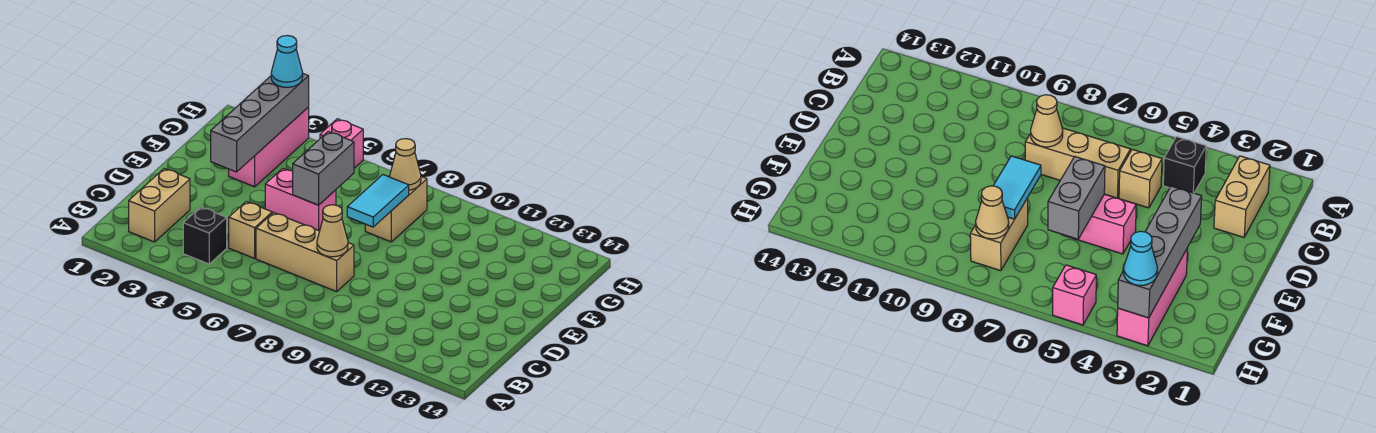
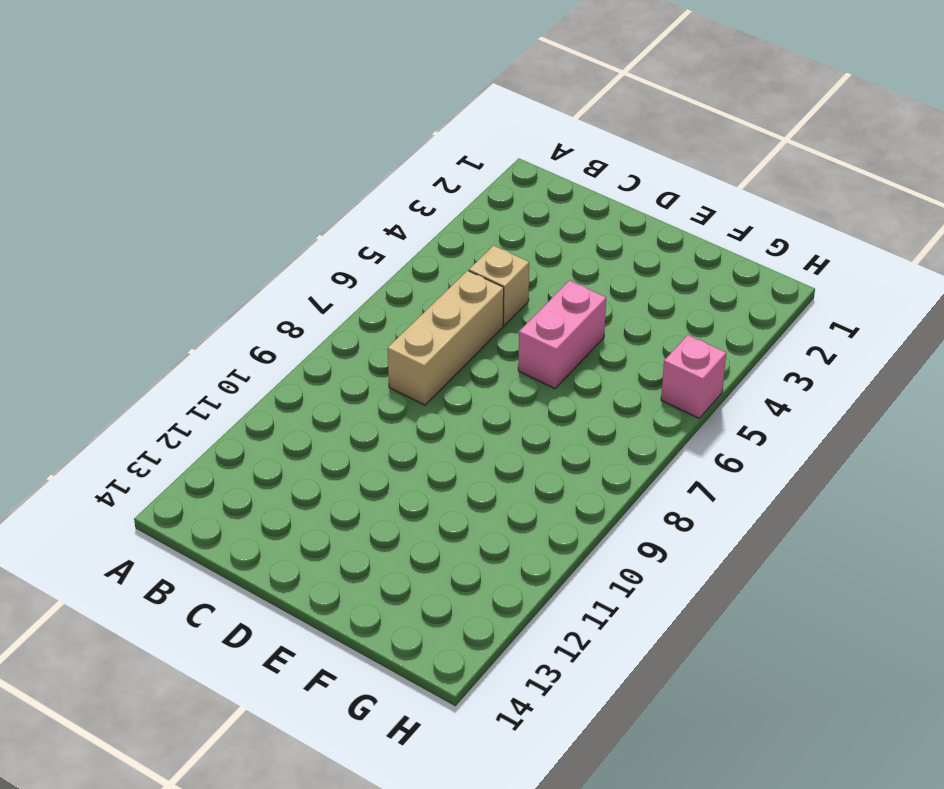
none -> tan brick B2:C2 level 1
none -> black brick B4 level 1
none -> pink brick F3:H3 level 1

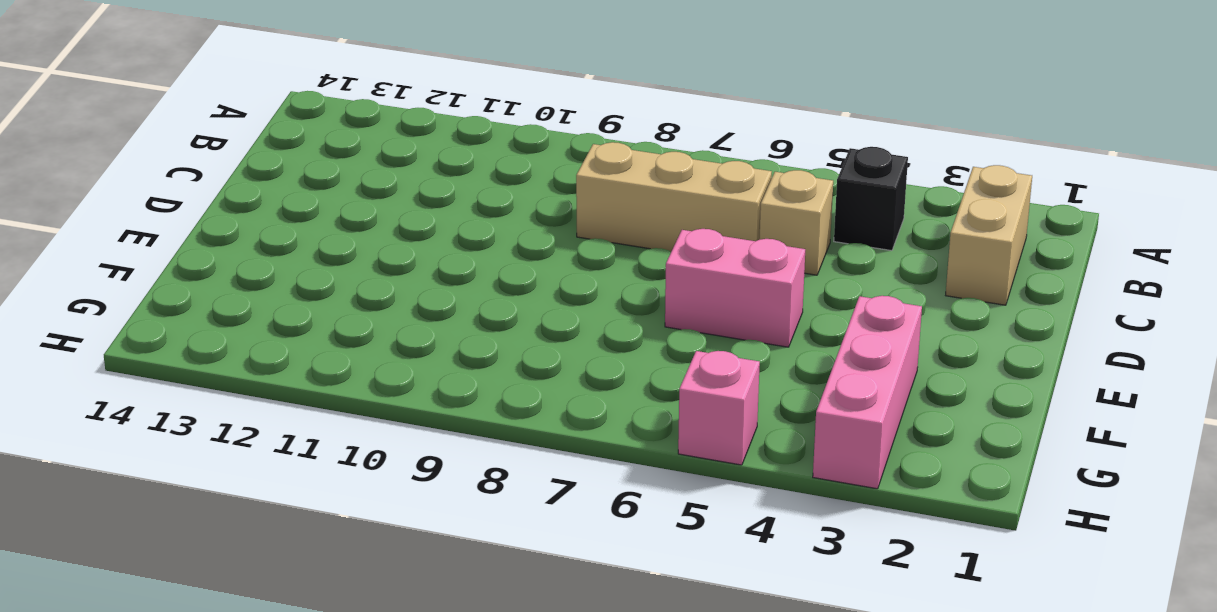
none -> tan brick F8:G8 level 1
none -> tan cone C8 level 2
none -> grey brick E3:H3 level 2

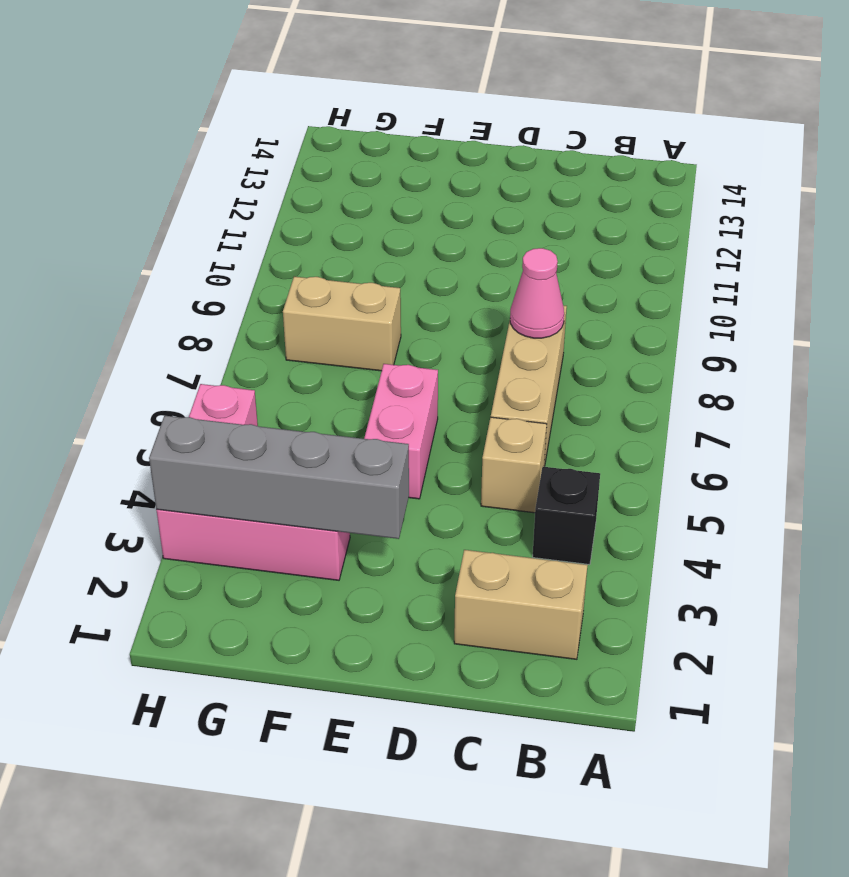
pink cone C8 level 2 -> tan cone C8 level 2
none -> grey brick E6:F6 level 2
none -> cyan tile E8:F8 level 2
none -> tan cone G8 level 2

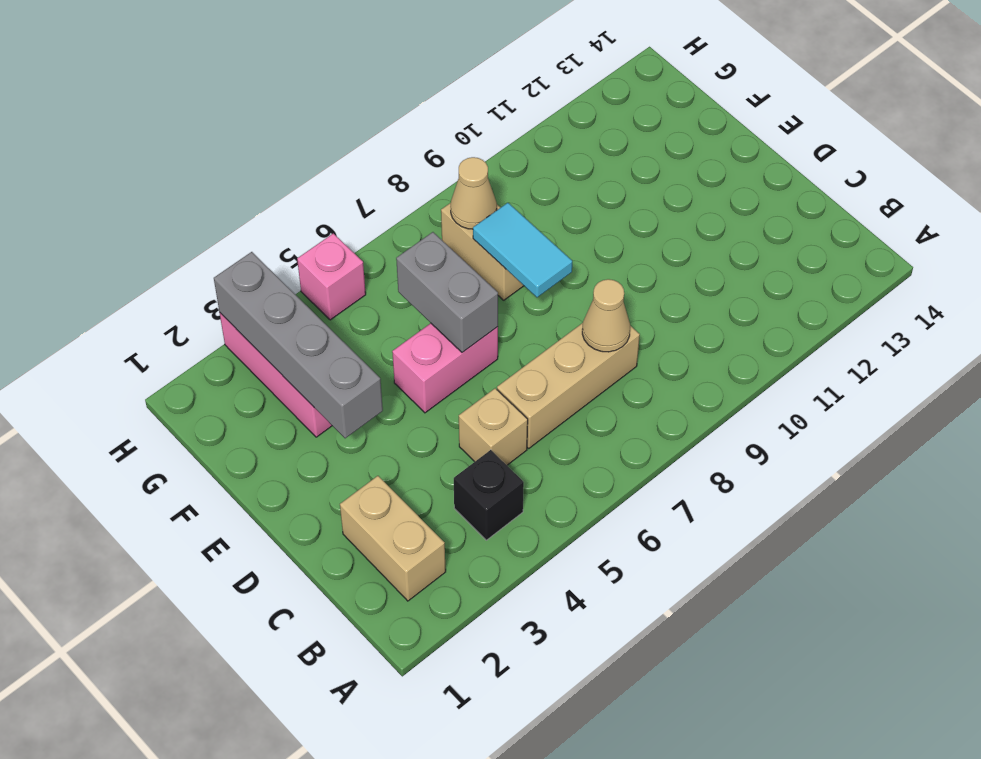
none -> cyan cone H3 level 3

